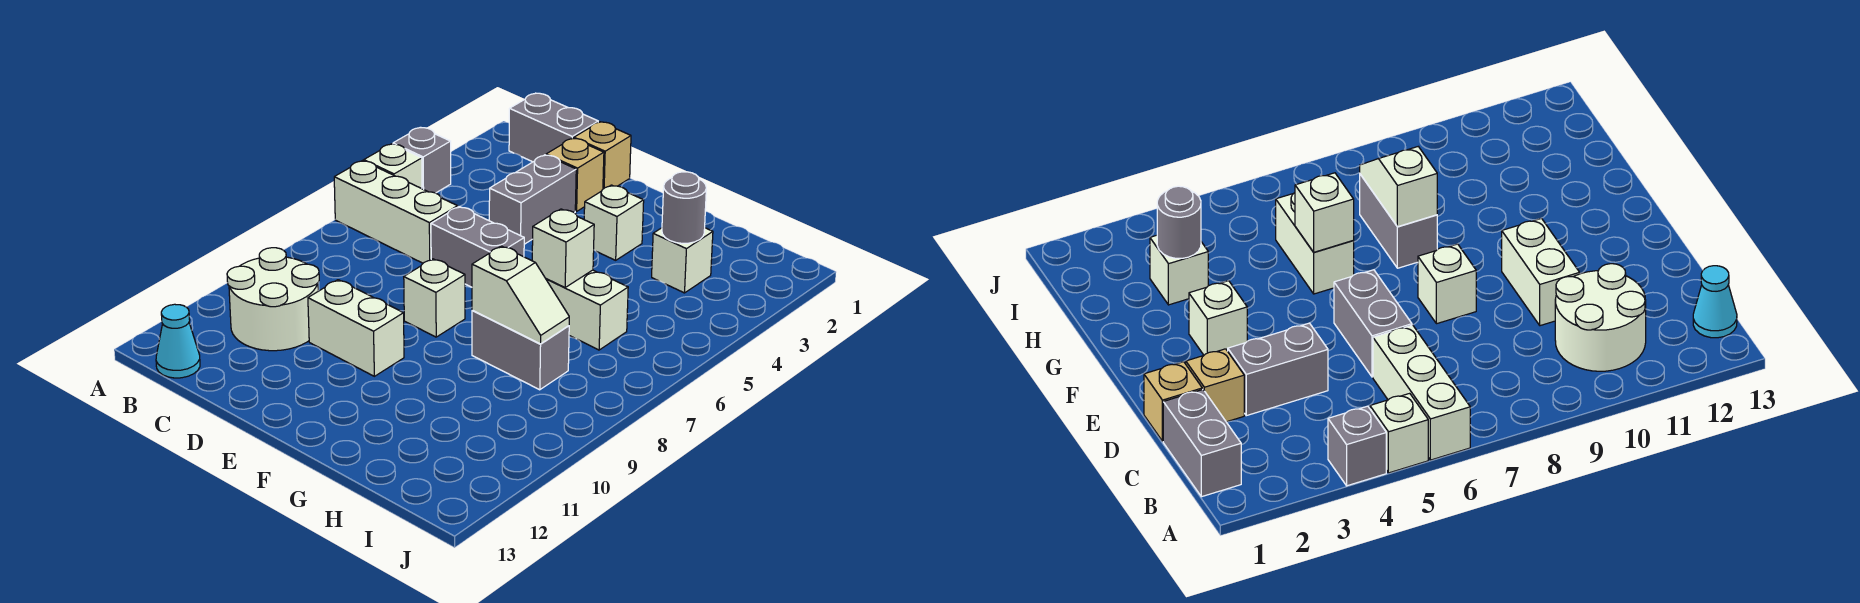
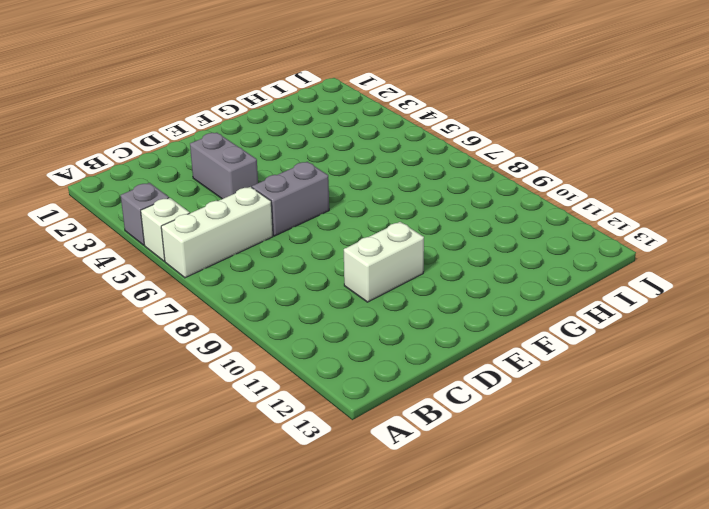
none -> grey brick B1:C1 level 1
none -> white round brick B10:C11 level 1
none -> cyan cone B13 level 1

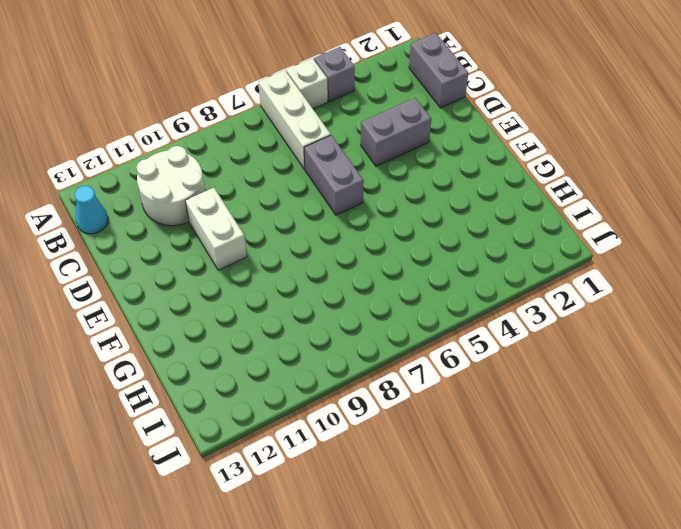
none -> tan brick D1 level 1
none -> tan brick D2 level 1
none -> white brick E8 level 1

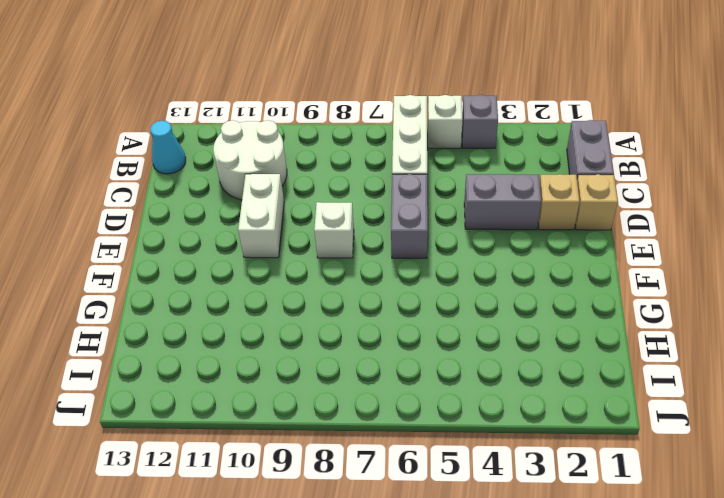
none -> white brick F3 level 1
none -> white brick G6:H6 level 1
none -> grey brick G8:H8 level 1

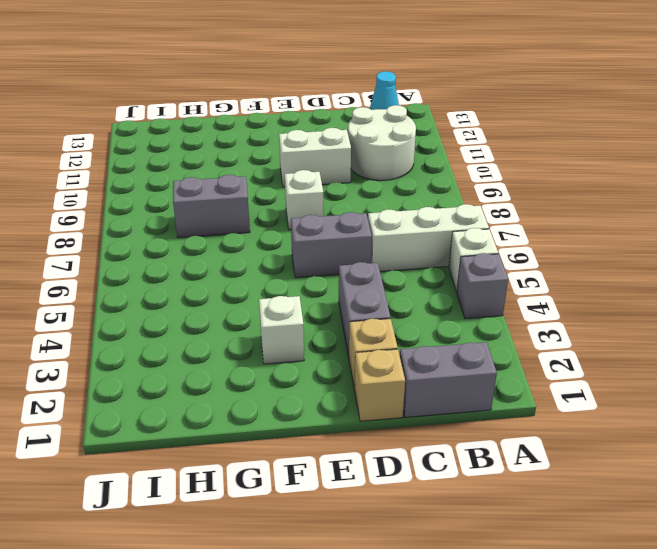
none -> white brick G6:H6 level 1
none -> white brick H3 level 1
none -> white brick G6 level 2

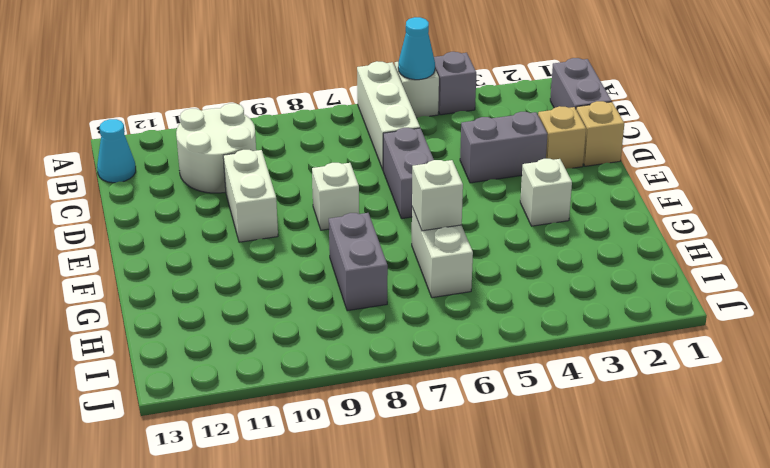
cyan cone A5 level 2 -> none
none -> white brick H3 level 1
none -> white slope G8:H8 level 2 top G
none -> grey round brick H3 level 2

